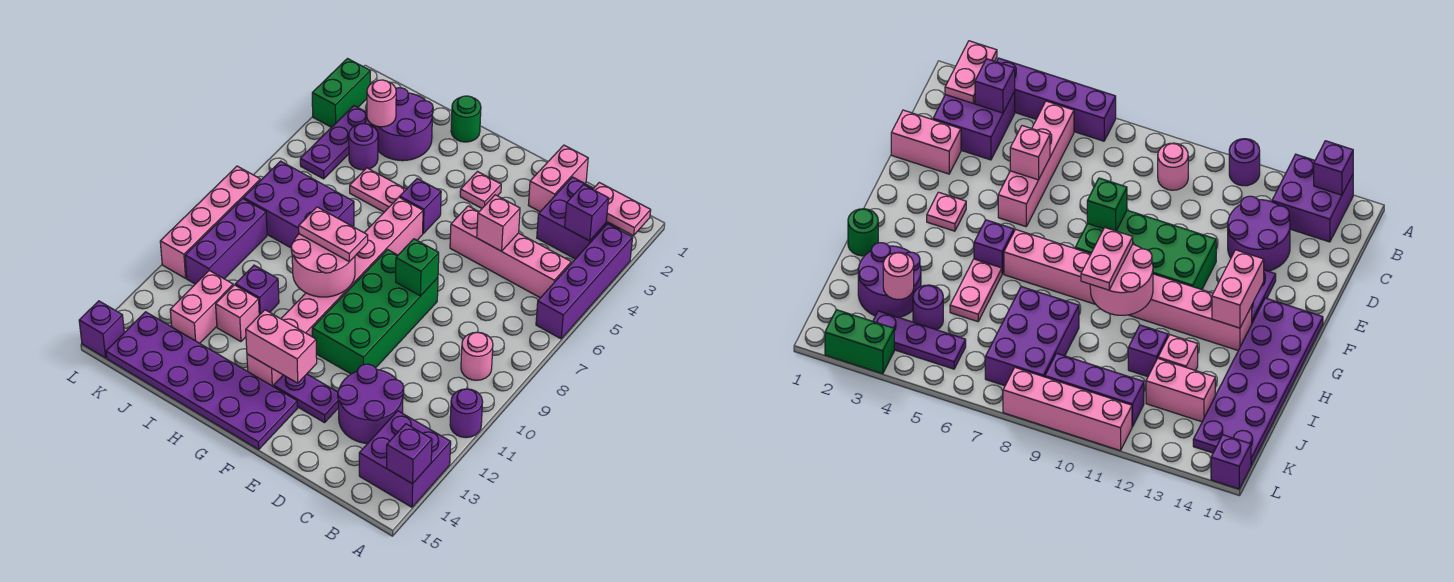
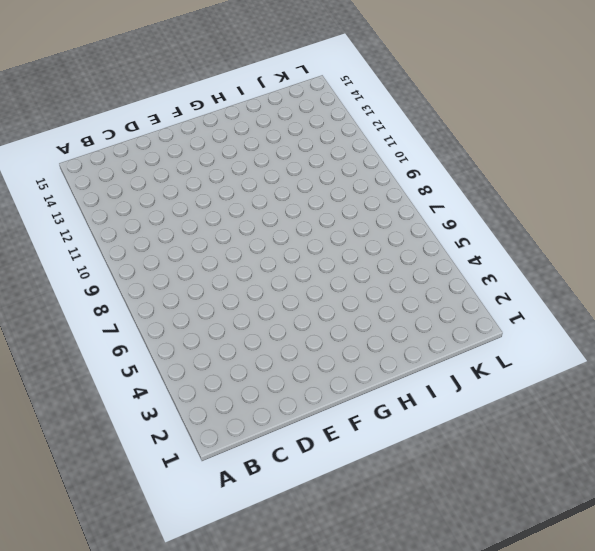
none -> purple brick A3:A6 level 1
none -> purple round brick A11 level 1
none -> purple brick A13:B14 level 1
none -> purple brick B2:C3 level 1

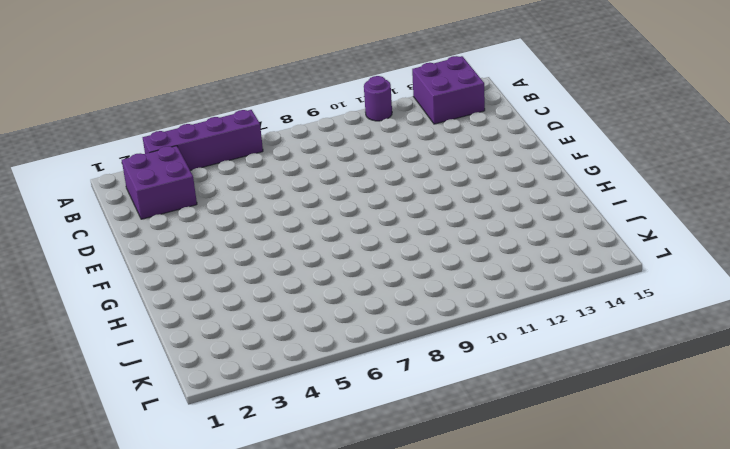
none -> pink brick B5:E5 level 1
none -> pink round brick B9 level 1
none -> purple round brick C12:D13 level 1
none -> pink brick D1:D2 level 1

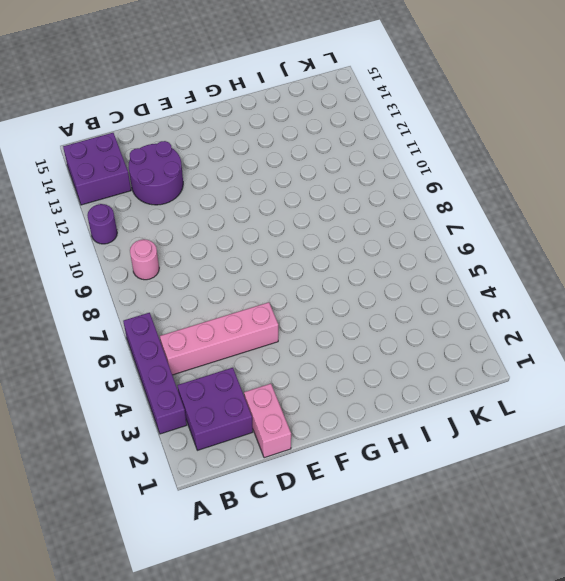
none -> green brick E8:F11 level 1
none -> purple plate E13:F13 level 1
none -> pink plate F3 level 1
none -> purple plate F14:K15 level 1

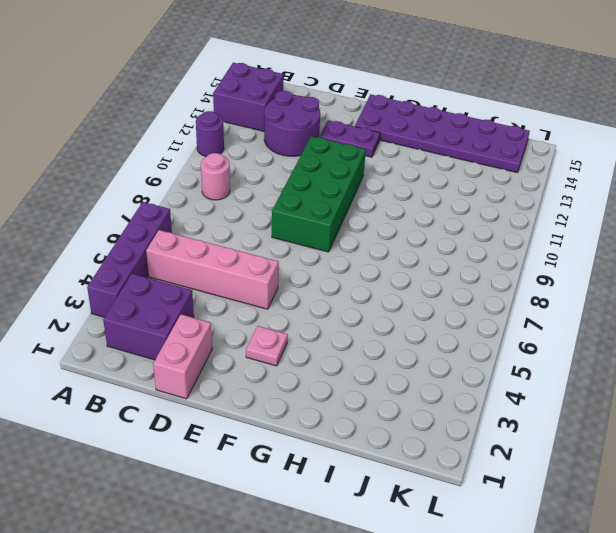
none -> purple brick G5 level 1
none -> pink brick G6:G13 level 1
none -> green round brick H1 level 1
none -> pink plate H5:I5 level 1

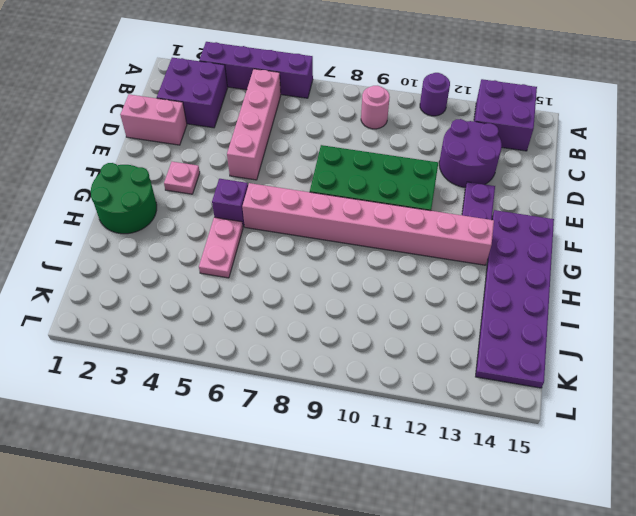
green round brick G1:H2 level 1 -> green round brick H1 level 1
none -> purple round brick I2:J3 level 1
none -> purple brick I7:K8 level 1
none -> purple brick I11 level 1
none -> pink brick I12 level 1

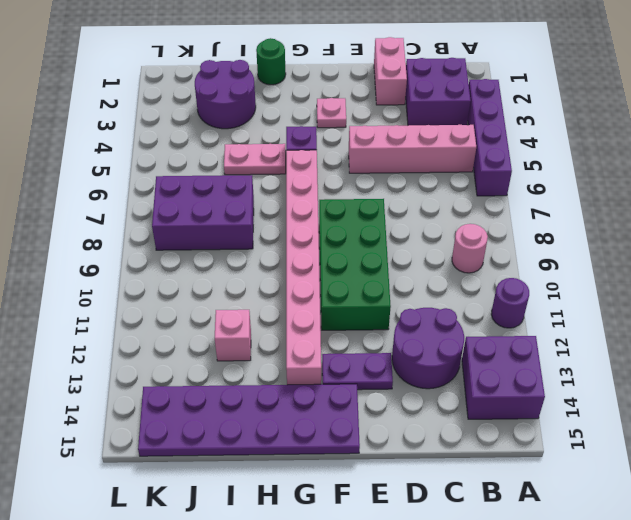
none -> purple brick I11 level 1
none -> purple round brick J4 level 1
none -> pink brick J12:J13 level 1
none -> purple plate K3:K5 level 1

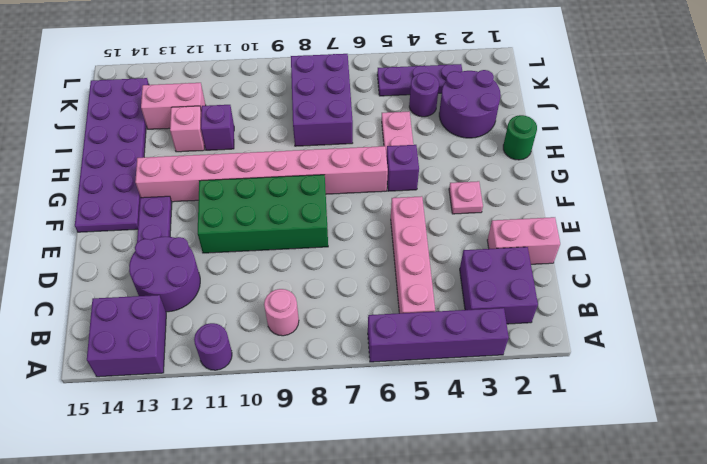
none -> purple brick K9:K11 level 1
none -> green brick L2:L3 level 1
none -> pink brick L8:L11 level 1
none -> purple brick L15 level 1

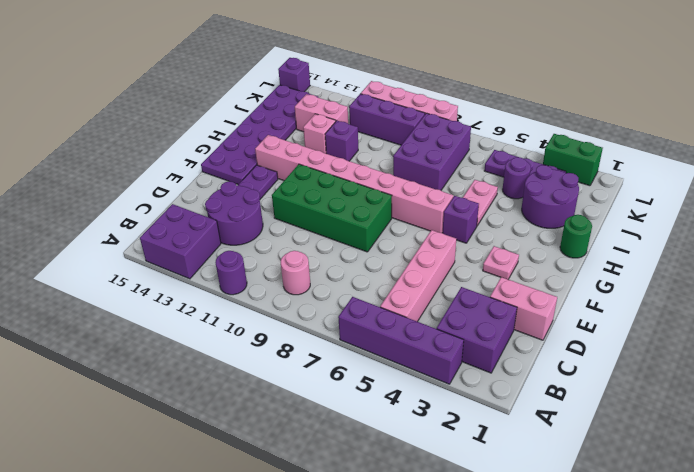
none -> pink plate A2:B2 level 2
none -> purple brick A14 level 2
none -> purple brick B3 level 2
none -> pink brick D5 level 2

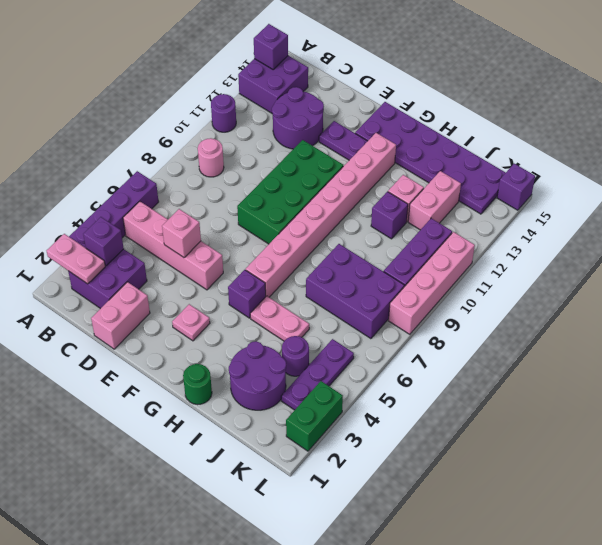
none -> green brick E8 level 2
none -> pink brick F13:G13 level 2
none -> pink round brick G9:H10 level 2
none -> pink round brick J3 level 2

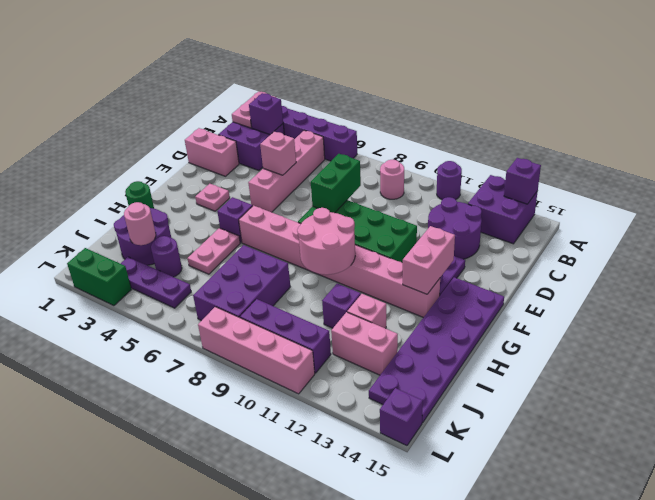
green brick D8:E8 level 2 -> green brick E8 level 2
none -> pink plate G9:H9 level 3

